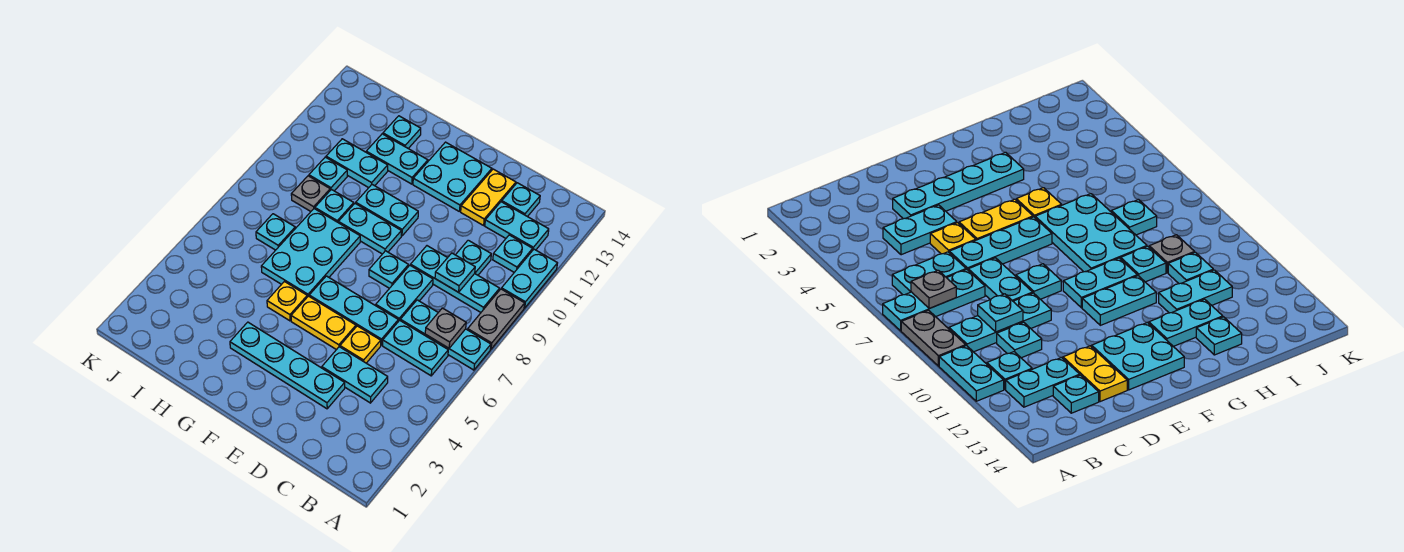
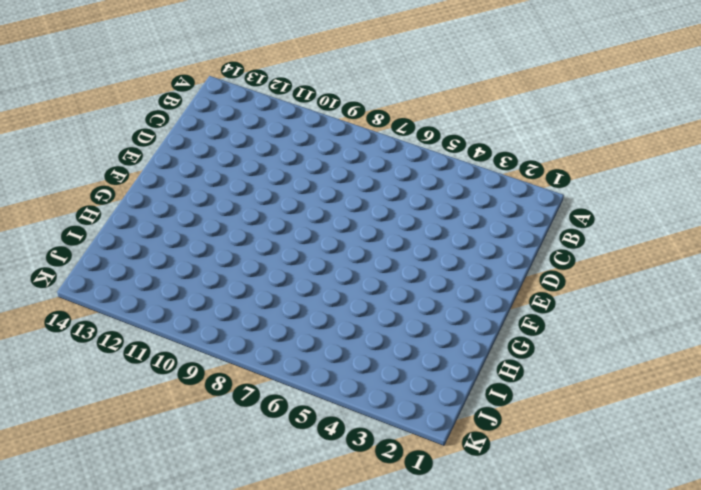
none -> cyan plate A7:C7 level 1
none -> grey plate A8:A9 level 1
none -> cyan plate A10:A11 level 1
none -> cyan plate B6:C6 level 1

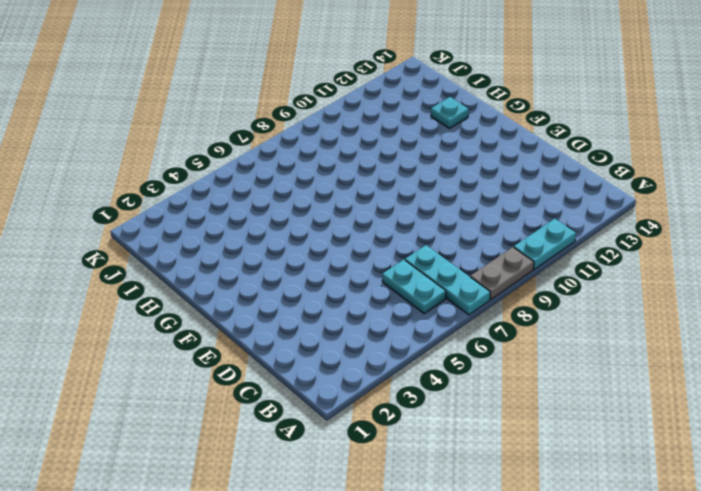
none -> cyan plate B9:D9 level 1
none -> cyan plate B11 level 1
none -> cyan plate B12:C12 level 1
none -> cyan plate C4:D4 level 1

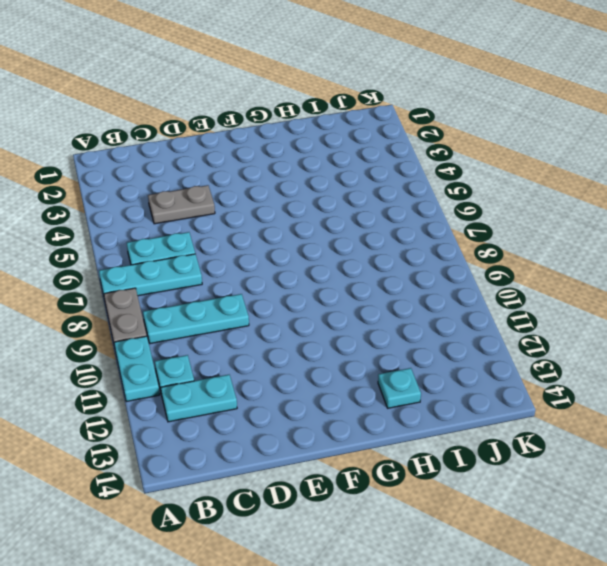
grey plate C4:D4 level 1 -> cyan plate C4:D4 level 1
none -> cyan plate C10 level 1
none -> cyan plate C13 level 1
none -> cyan plate D3:G3 level 1
none -> yellow plate D5 level 1

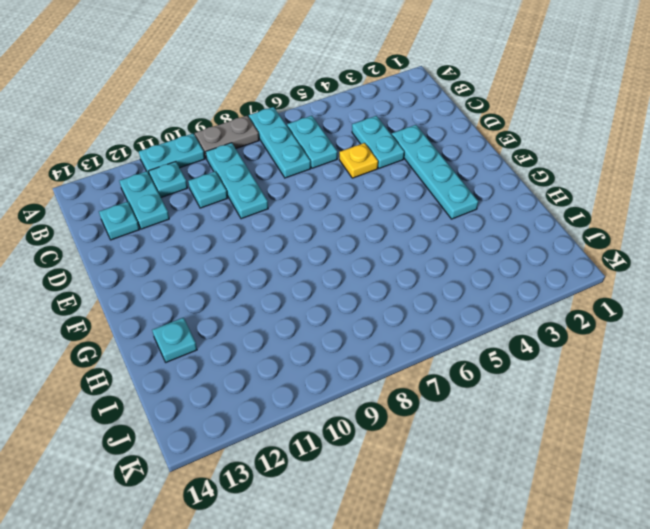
none -> cyan plate D6:F6 level 1
none -> cyan plate D7:D8 level 1
none -> yellow plate D12:D13 level 1
none -> yellow plate E5:F5 level 1

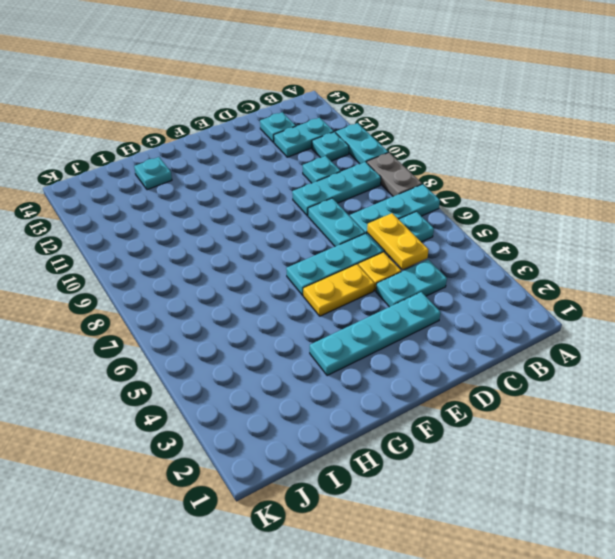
yellow plate C5:C6 level 2 -> yellow plate D12:D13 level 1
none -> cyan plate E8 level 1
none -> cyan plate E12:F13 level 1
none -> cyan plate F9:G9 level 1
none -> cyan plate F10:G10 level 1

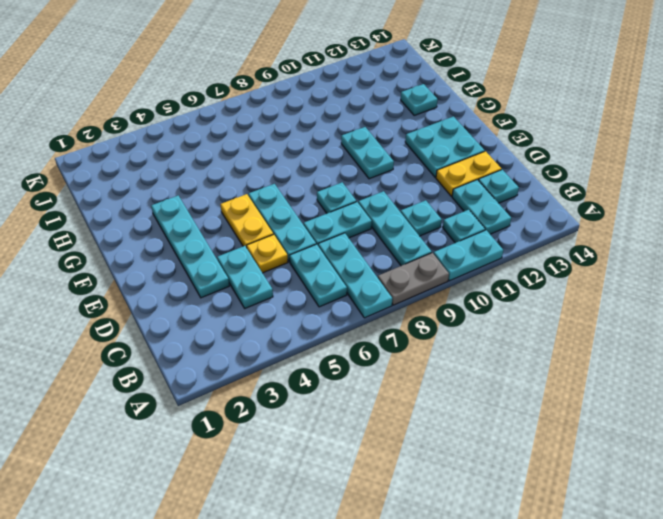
none -> cyan plate F9:G9 level 1
none -> yellow plate G5 level 1
none -> cyan plate G6:H8 level 1
none -> cyan plate G12:H12 level 1

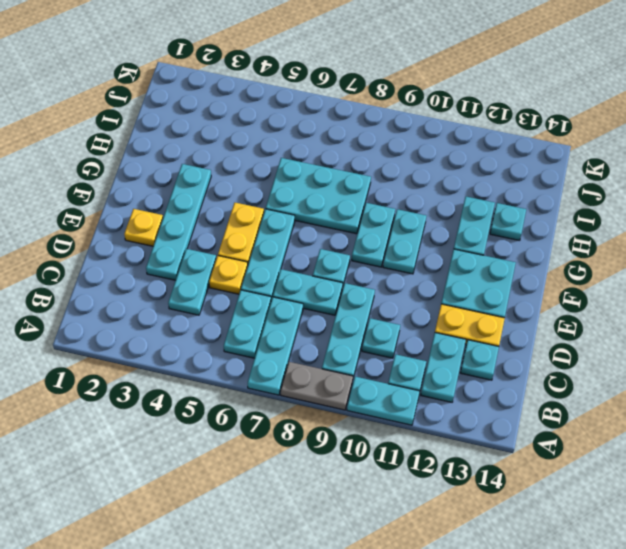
yellow plate E2 level 1 -> yellow plate G5 level 1
none -> cyan plate H9 level 1
none -> cyan plate H11:I11 level 1
none -> cyan plate I7 level 1
none -> grey plate I9 level 1

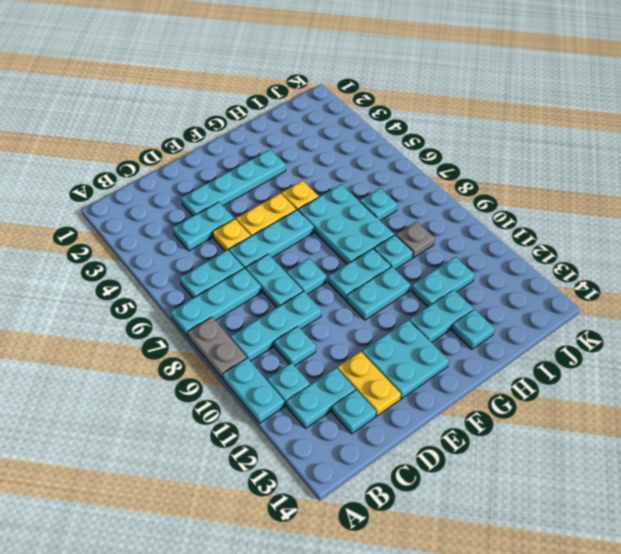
none -> cyan plate I10 level 1
none -> grey plate B7 level 2
none -> cyan plate C9 level 2

